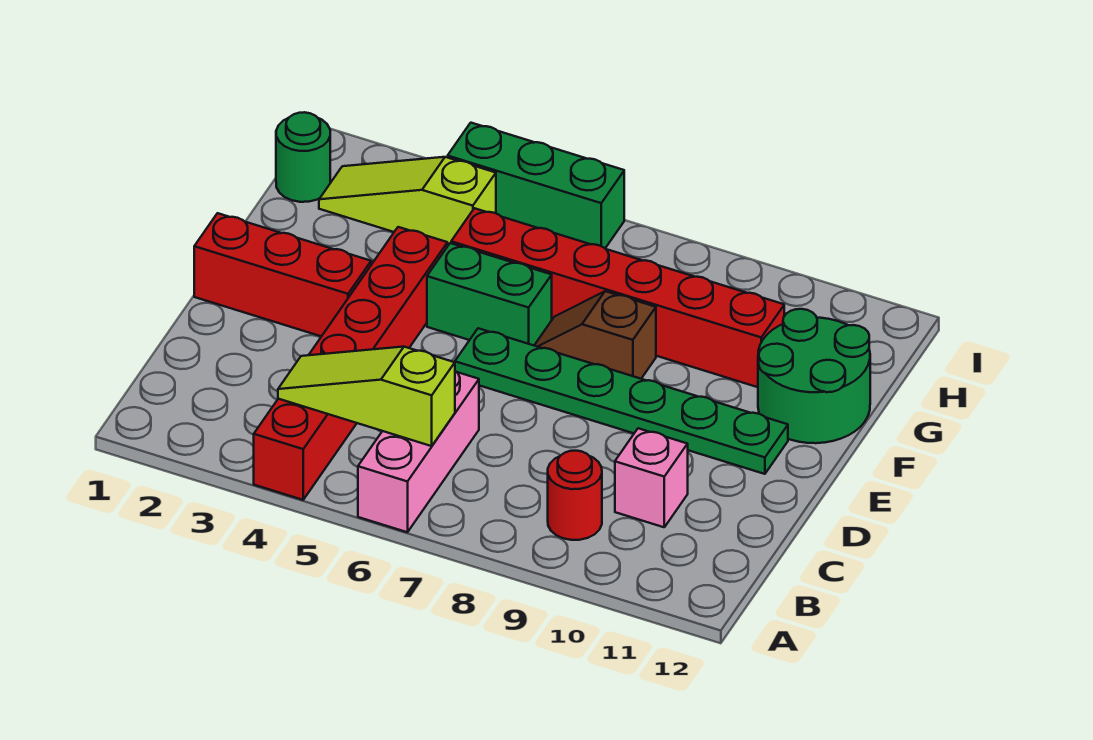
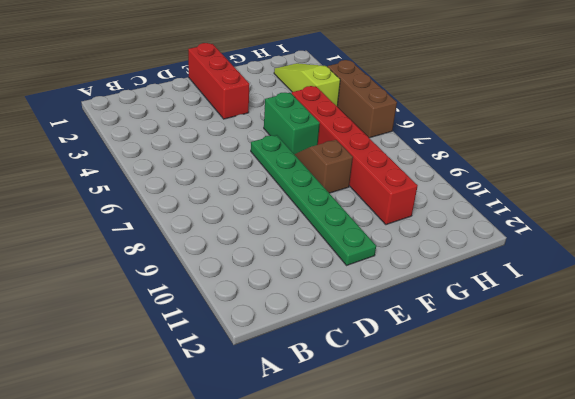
brown brick I4:I6 level 1 -> green brick I4:I6 level 1
none -> red brick A4:F4 level 1
none -> pink brick A6:C6 level 1
none -> red round brick B9 level 1

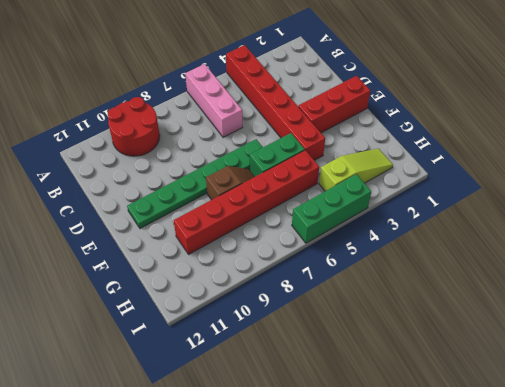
red round brick A9:B10 level 1 -> red round brick B9 level 1
none -> pink brick C10 level 1
none -> green round brick F11:G12 level 1
none -> green round brick H1 level 1

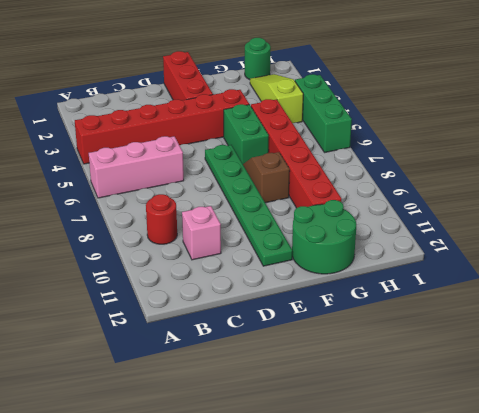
none -> lime slope B4:B6 level 2 top 6

